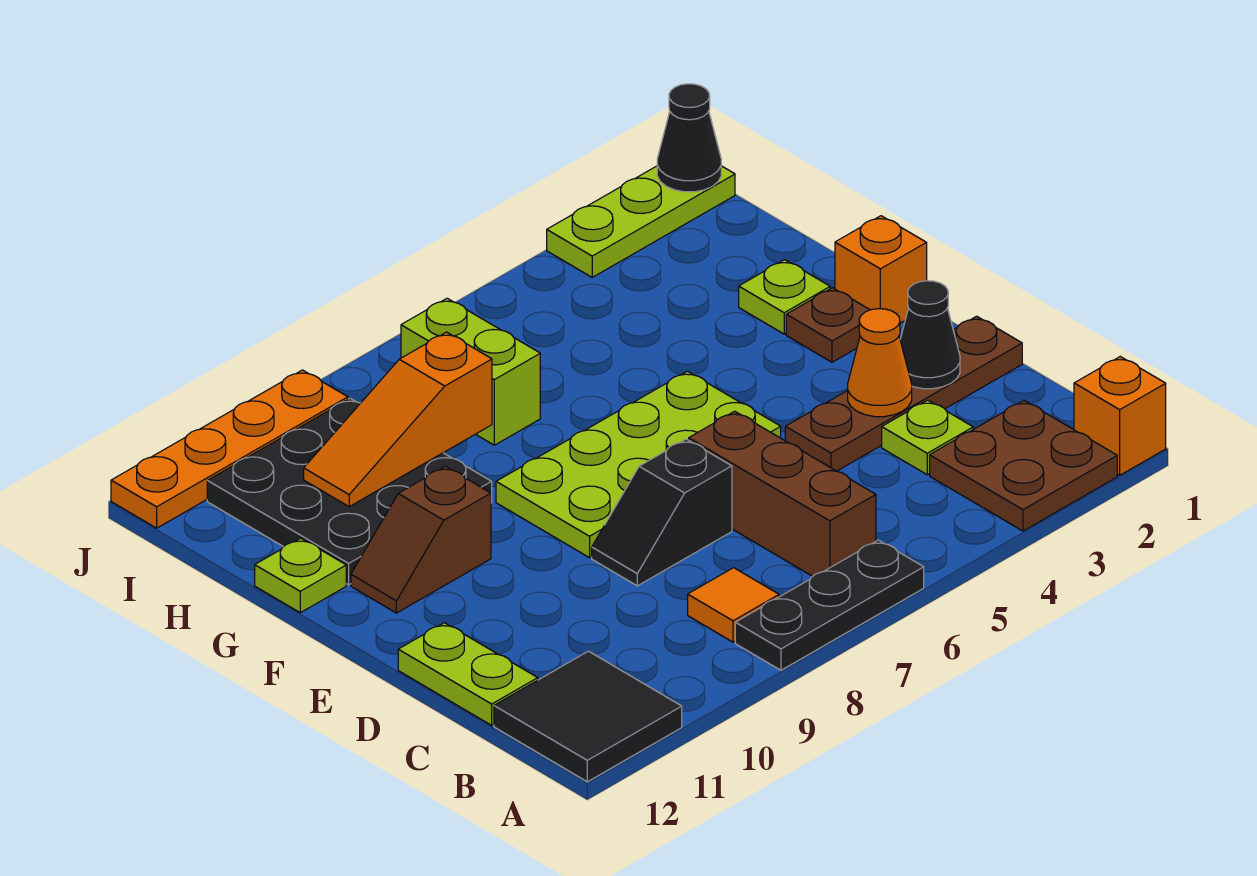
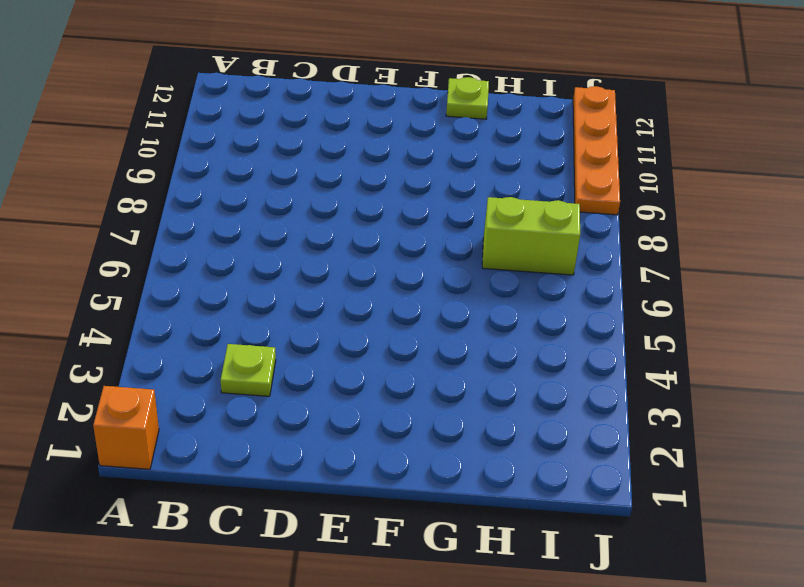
none -> brown plate A2:B3 level 1
none -> black plate A6:A8 level 1
none -> black tile A11:B12 level 1

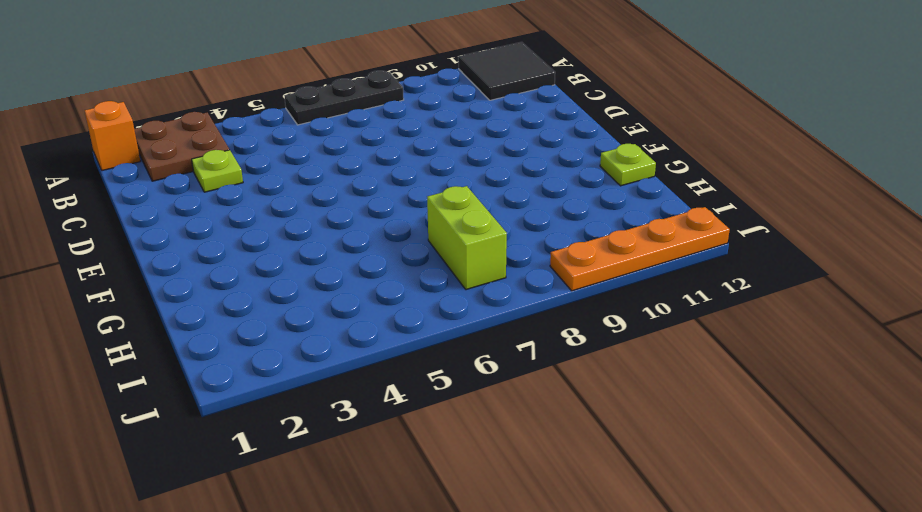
none -> brown brick B6:D6 level 1
none -> orange tile B8 level 1
none -> lime plate C12:D12 level 1

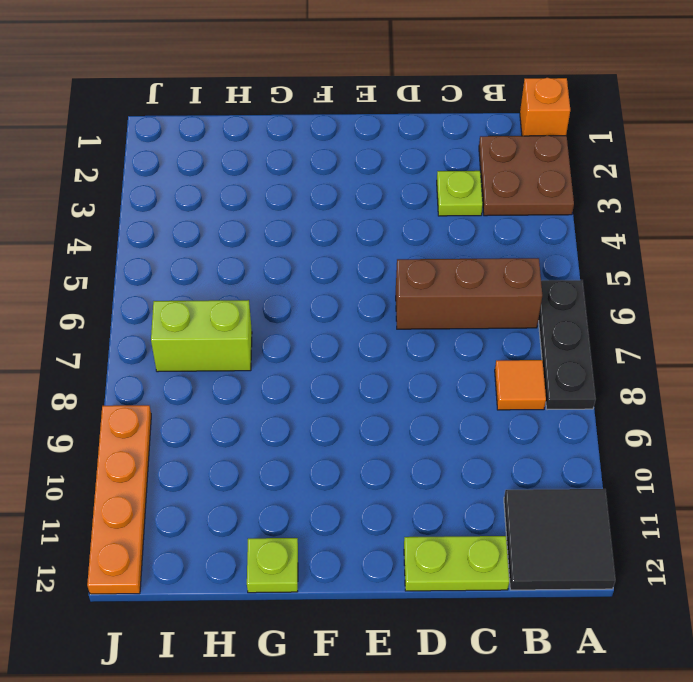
none -> brown plate D1:D4 level 1
none -> black slope D7:D8 level 1 top 7
none -> lime plate E5:F8 level 1

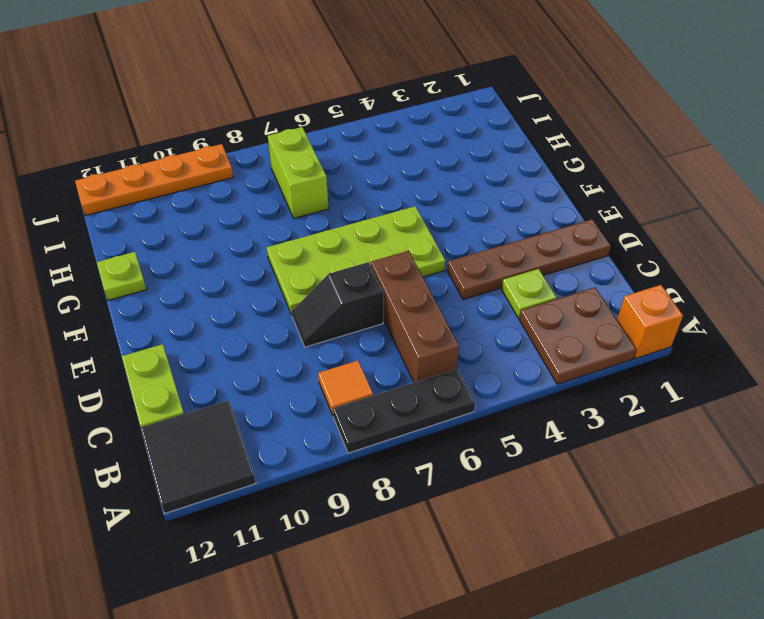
none -> orange brick F1 level 1
none -> brown plate F2 level 1
none -> brown slope F10:F11 level 1 top 10

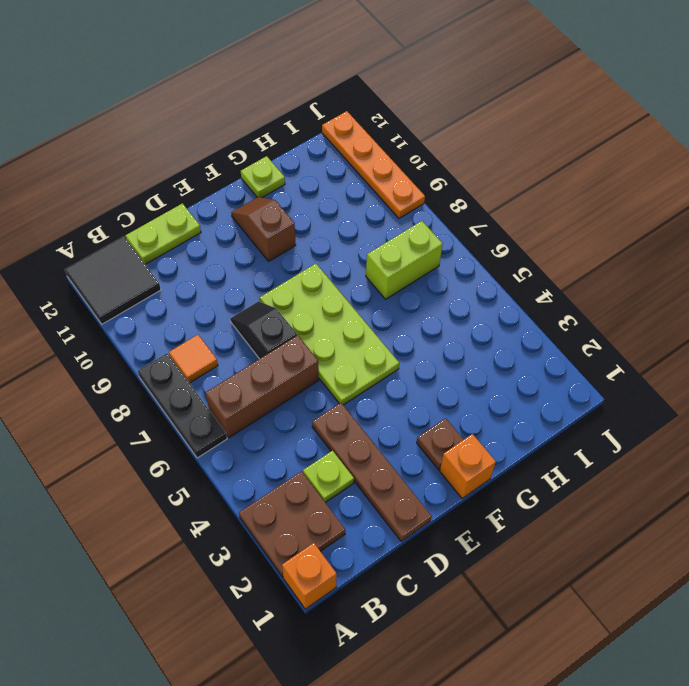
none -> lime plate G2 level 1
none -> black plate G9:I11 level 1
none -> lime plate J1:J3 level 1

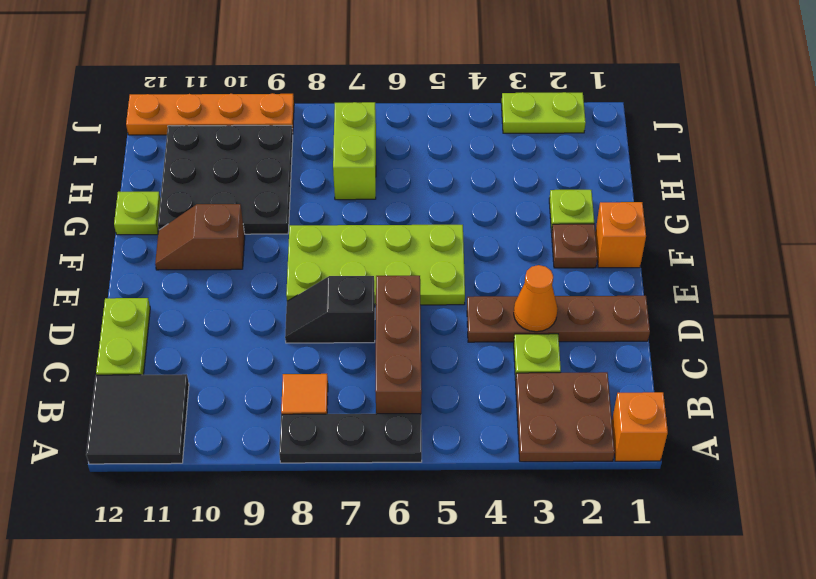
lime plate J2:J3 level 1 -> lime plate J1:J3 level 1
none -> black cone D2 level 2
none -> orange slope H8:H10 level 2 top 8
none -> black cone J1 level 2

